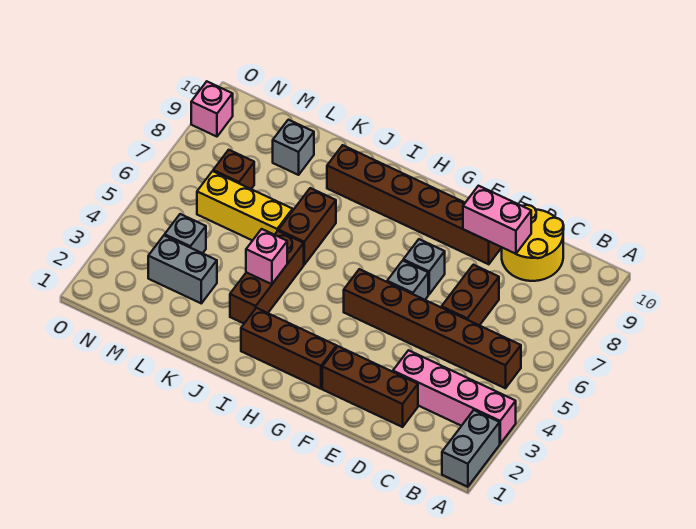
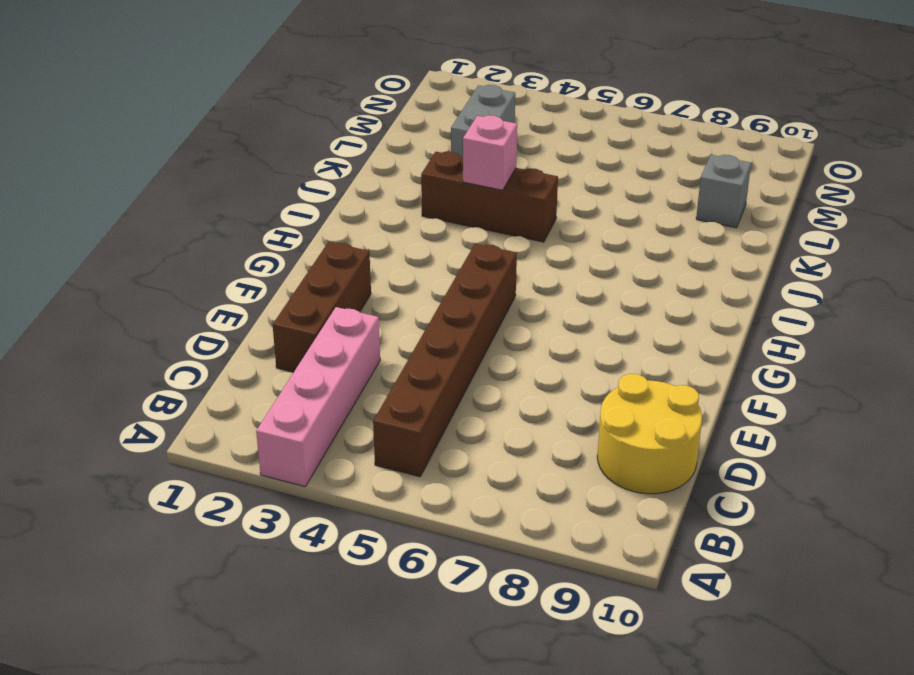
none -> grey brick A1:A2 level 1
none -> brown brick D6:D7 level 1
none -> brown brick E9:J9 level 1

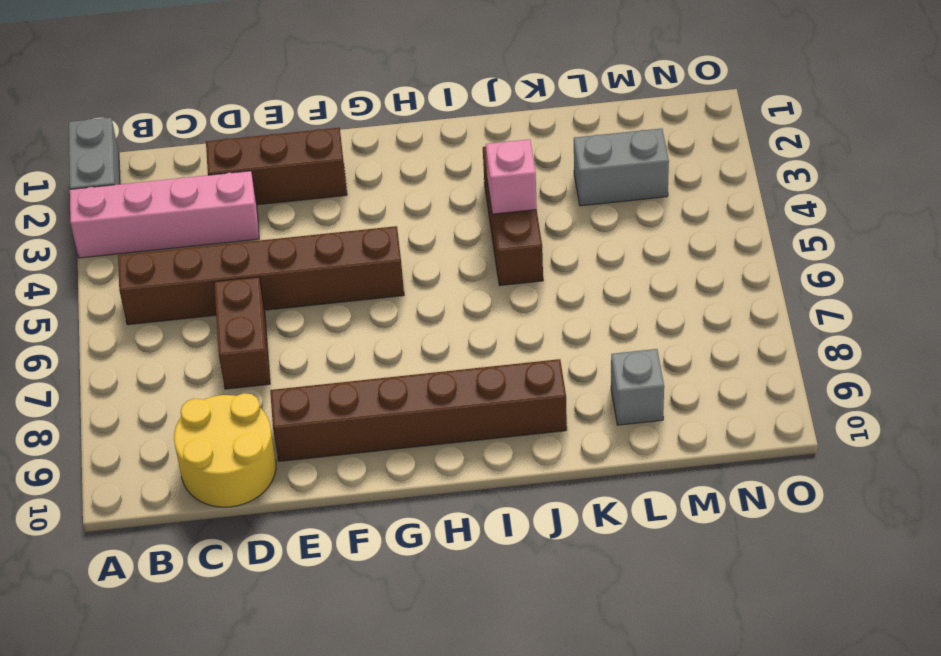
none -> grey brick F6 level 1
none -> grey brick F7 level 1
none -> brown brick G2:I2 level 1

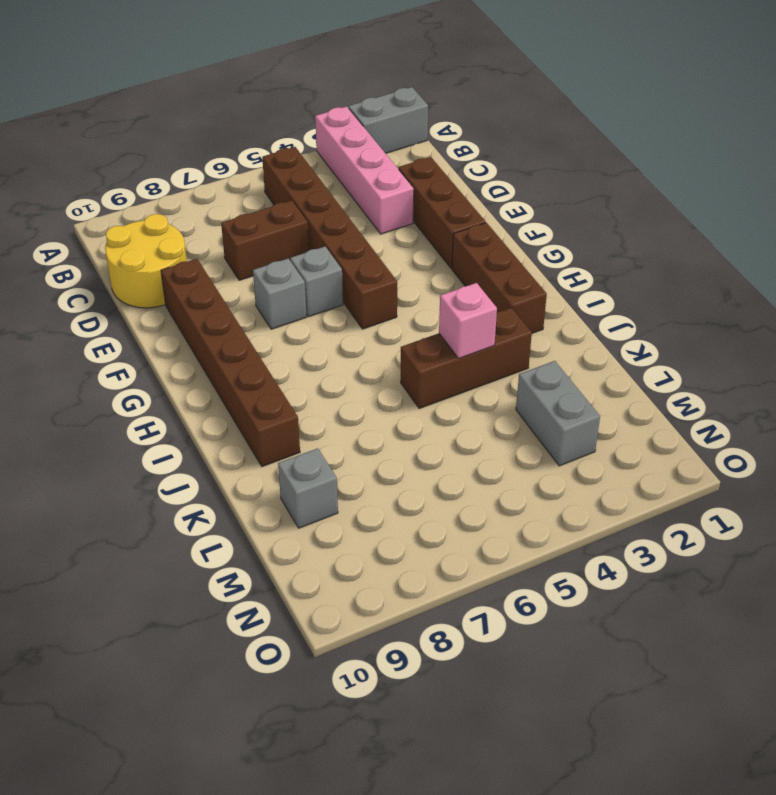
none -> brown brick J6:J7 level 1
none -> yellow brick K6:M6 level 1
none -> grey brick M4 level 1

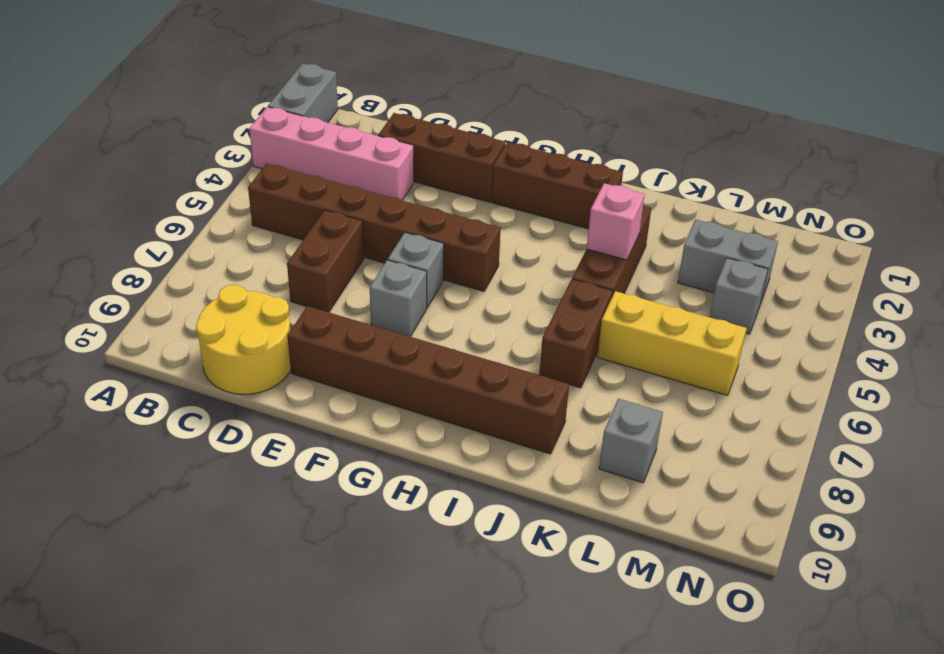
none -> brown brick M7 level 1
none -> pink brick O9 level 1
none -> pink brick D9:E9 level 2

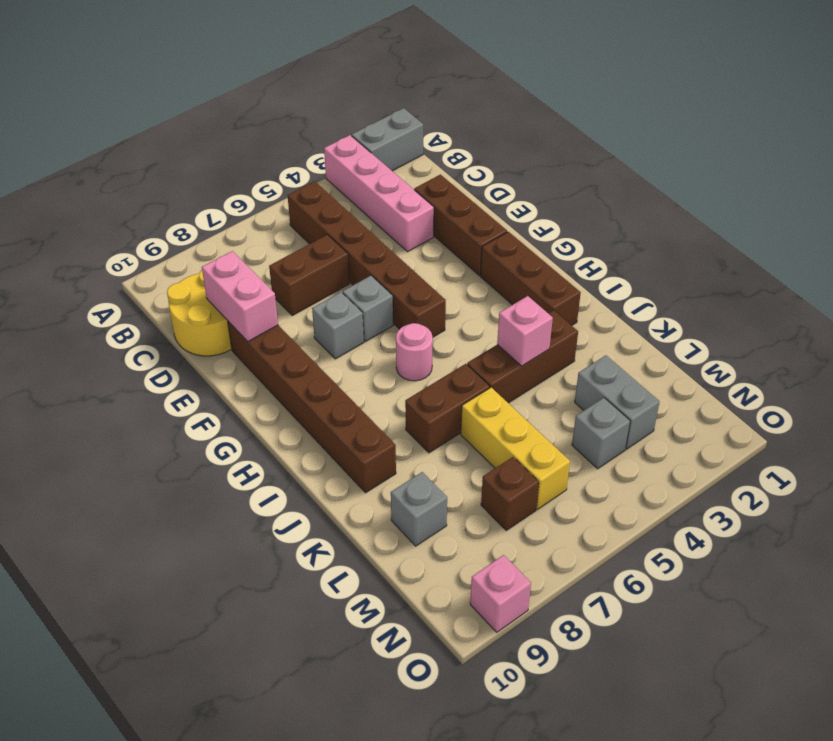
pink round brick H6 level 1 -> none

